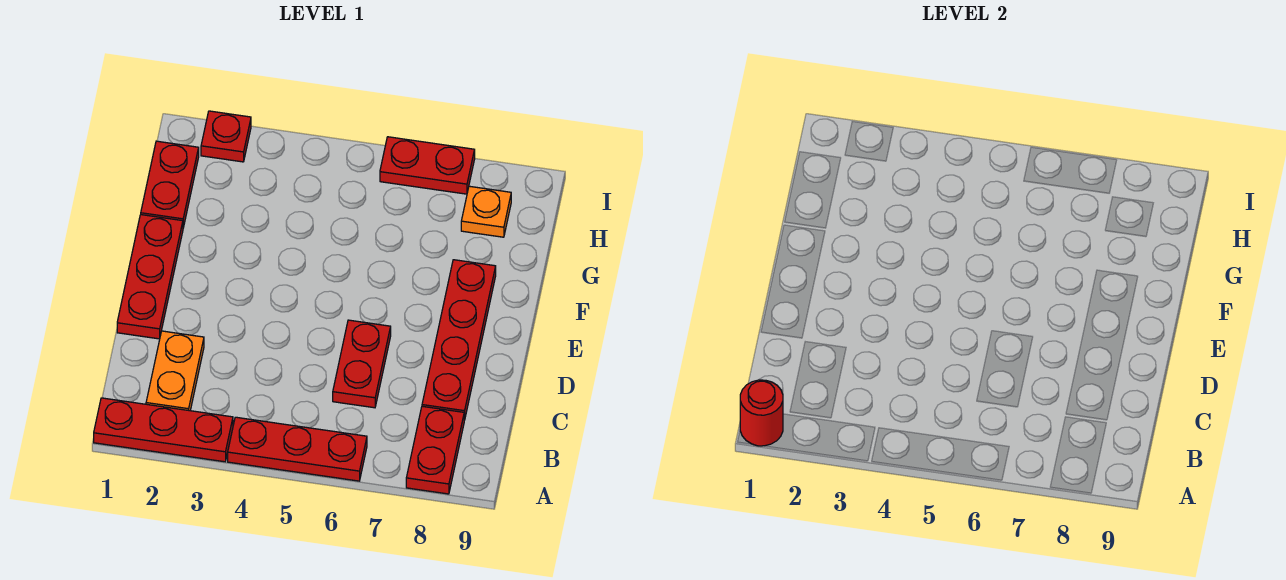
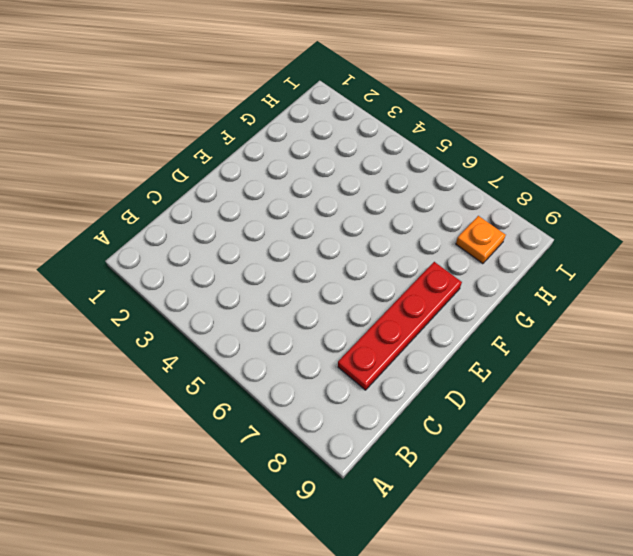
none -> red plate A1:A3 level 1
none -> red plate A4:A6 level 1
none -> red plate A8:B8 level 1

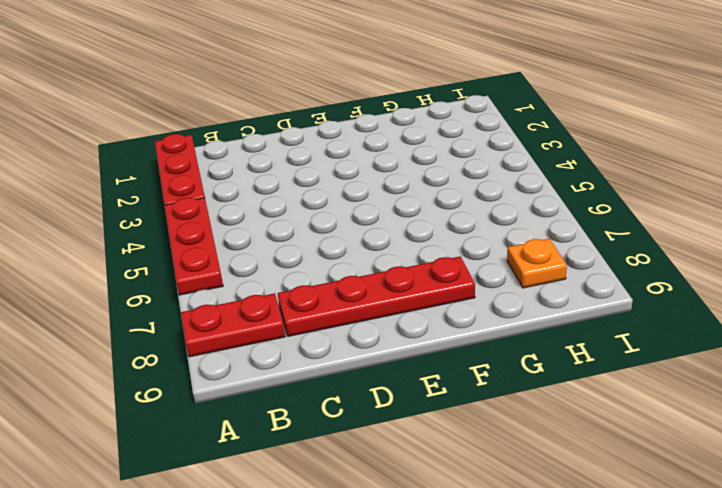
none -> orange plate B2:C2 level 1
none -> red plate C6:D6 level 1
none -> red plate D1:F1 level 1

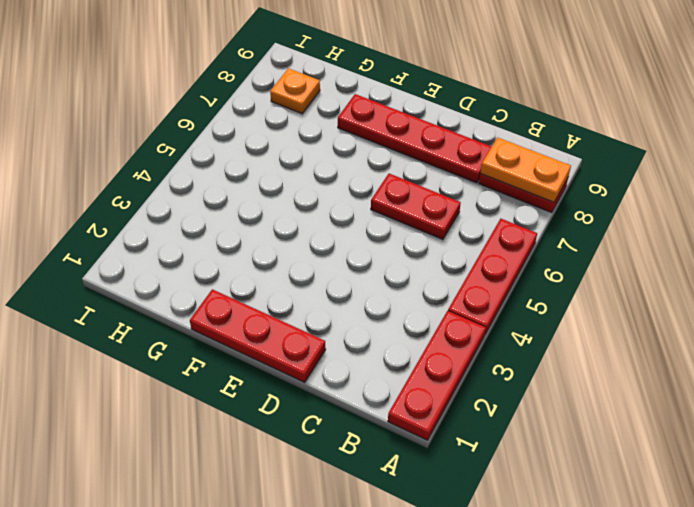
orange plate A8:B8 level 2 -> orange plate B2:C2 level 1
none -> red plate G1:H1 level 1
none -> red plate I2 level 1
none -> red plate I6:I7 level 1

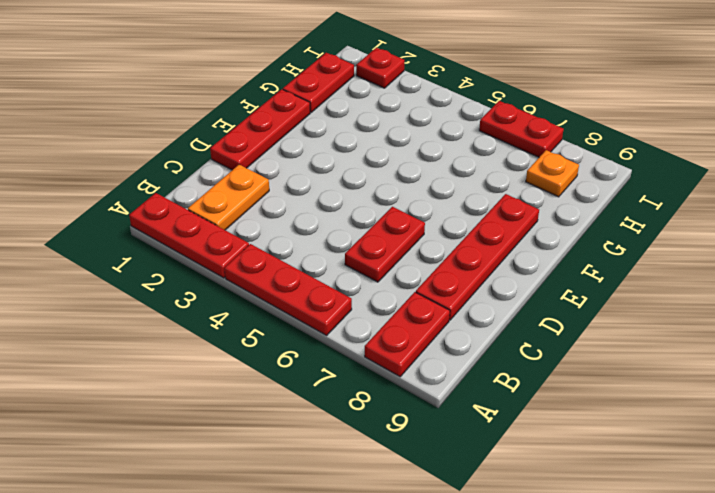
none -> red round brick A1 level 2

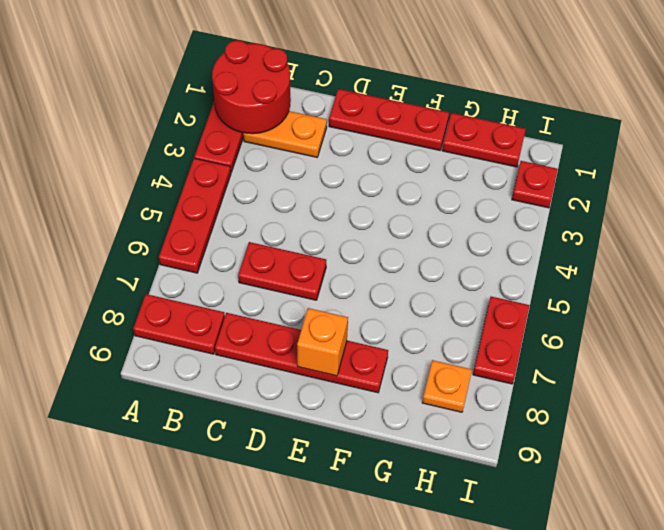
red round brick A1:B2 level 2 -> red round brick A1 level 2
orange brick E8 level 2 -> none

